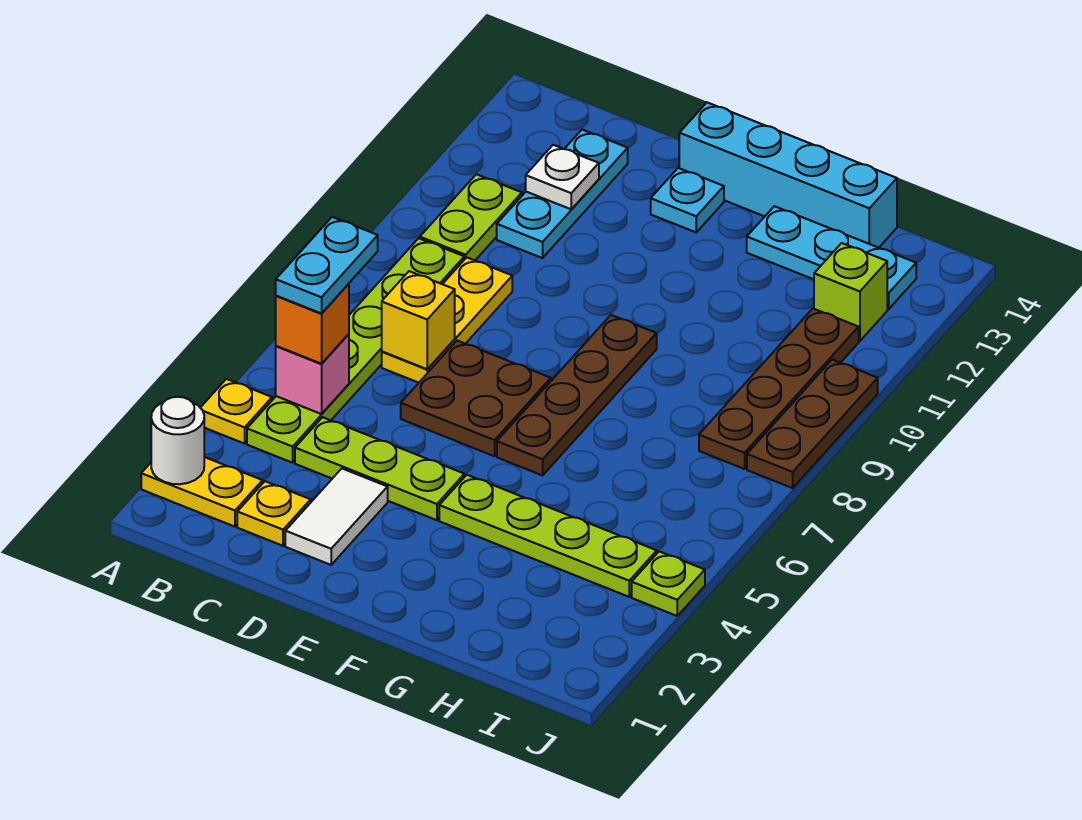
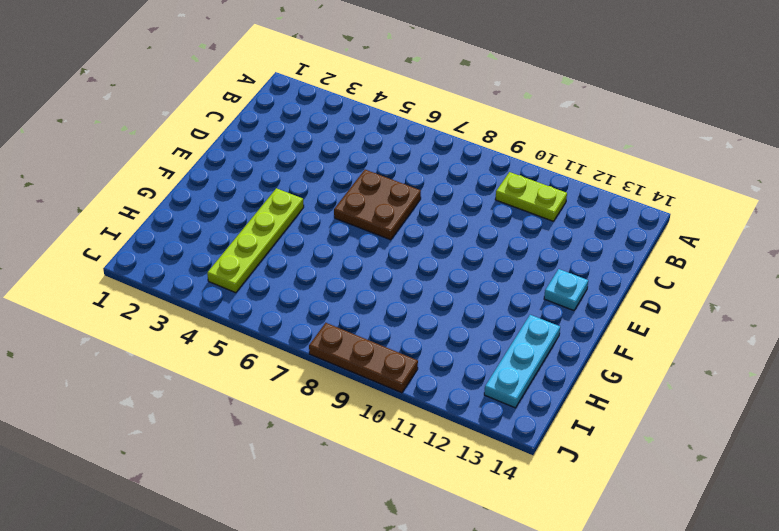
none -> yellow plate A2:B2 level 1
none -> yellow plate A4 level 1
none -> lime plate B4:B9 level 1

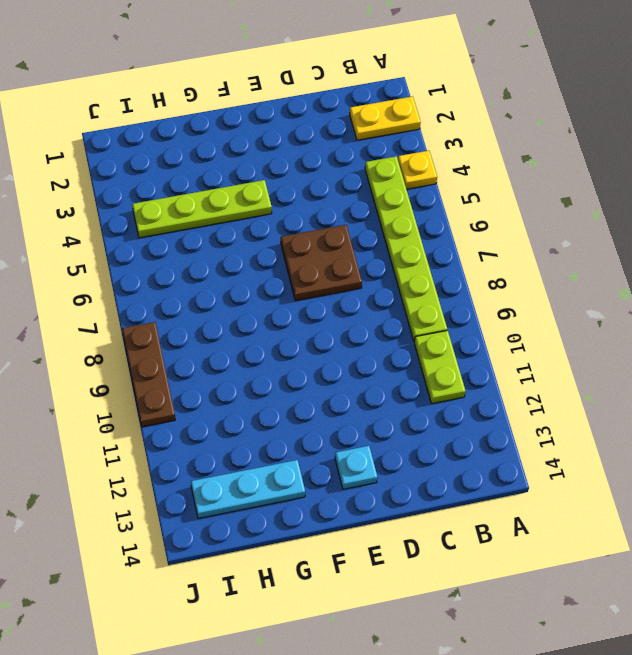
none -> yellow plate C2 level 1
none -> lime plate C4:E4 level 1
none -> yellow plate C7:C9 level 1

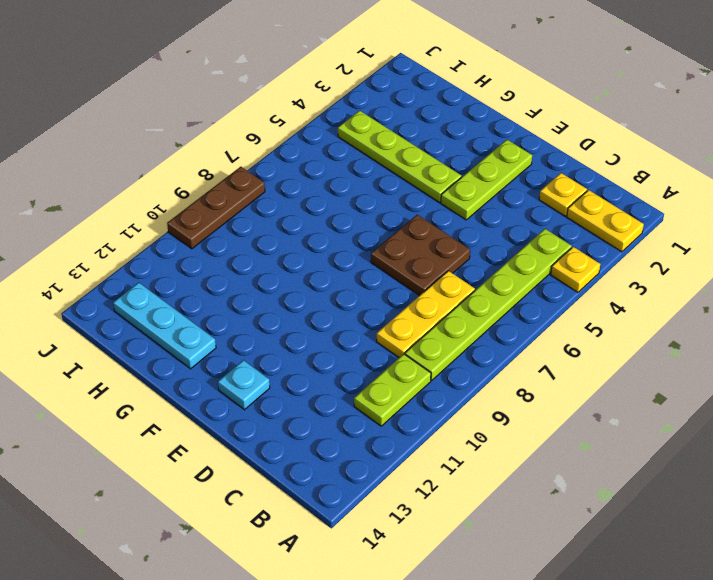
lime plate E2:E4 level 1 -> lime plate C4:E4 level 1
none -> cyan plate C11:C13 level 1
none -> white tile D2:D3 level 1
none -> cyan brick E14:H14 level 1

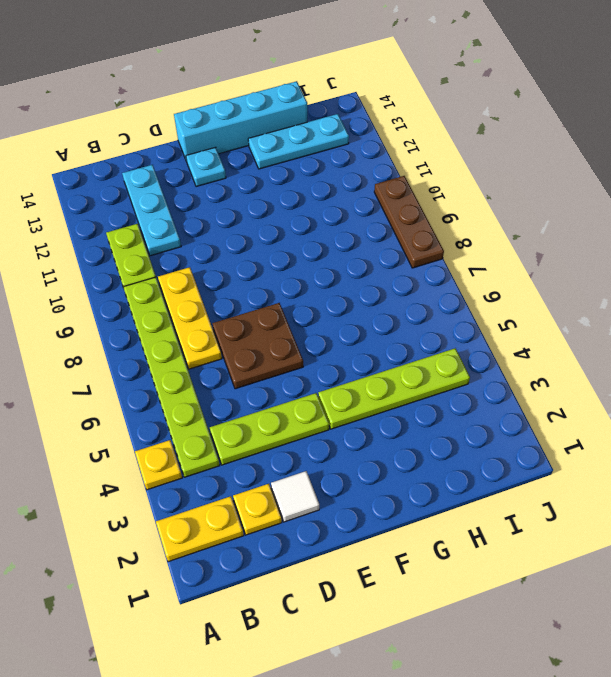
white tile D2 level 1 -> white tile D2:D3 level 1
none -> brown plate F6:F9 level 1
none -> brown plate I8:I11 level 1
none -> lime brick I12 level 1

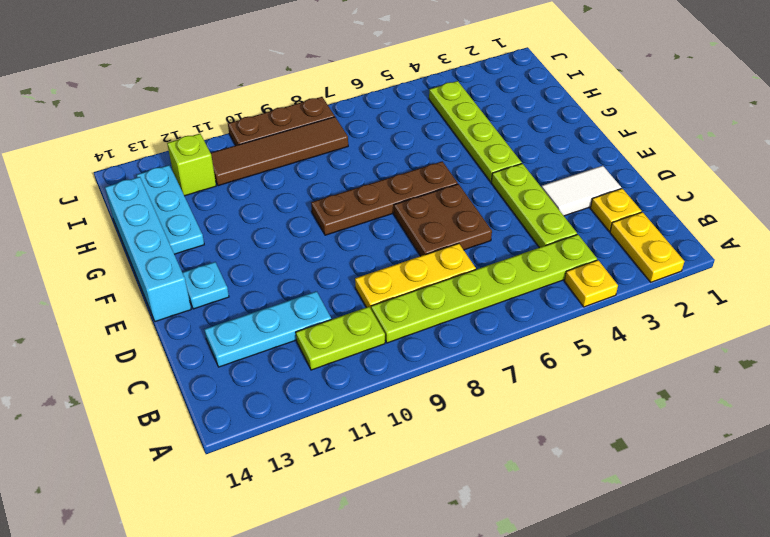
brown tile I8:I11 level 1 -> brown plate I8:I11 level 1
none -> lime plate J4 level 1
none -> white round brick A2 level 2
none -> pink brick B5 level 2

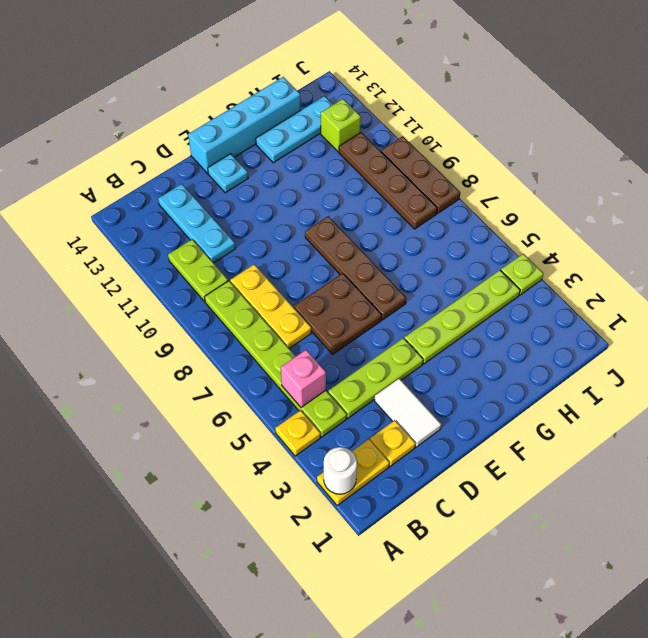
none -> yellow brick C7 level 2
none -> white plate C12 level 2
none -> orange brick B5 level 3

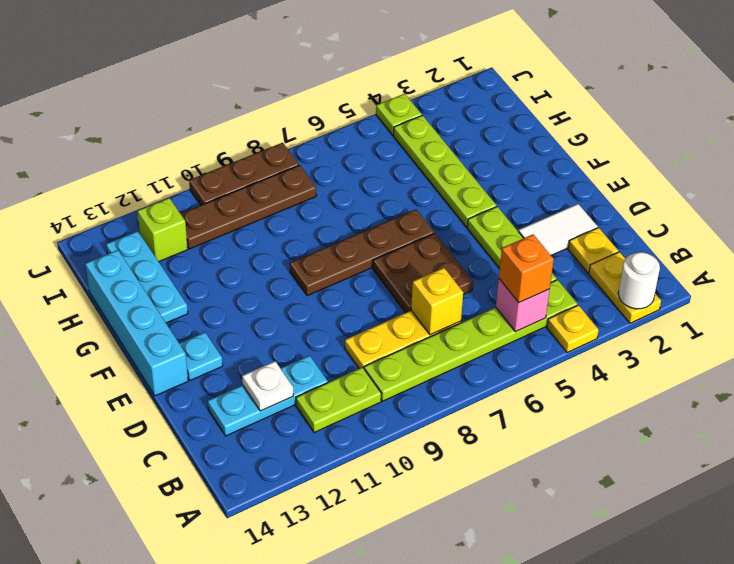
none -> cyan plate B5:B6 level 4

